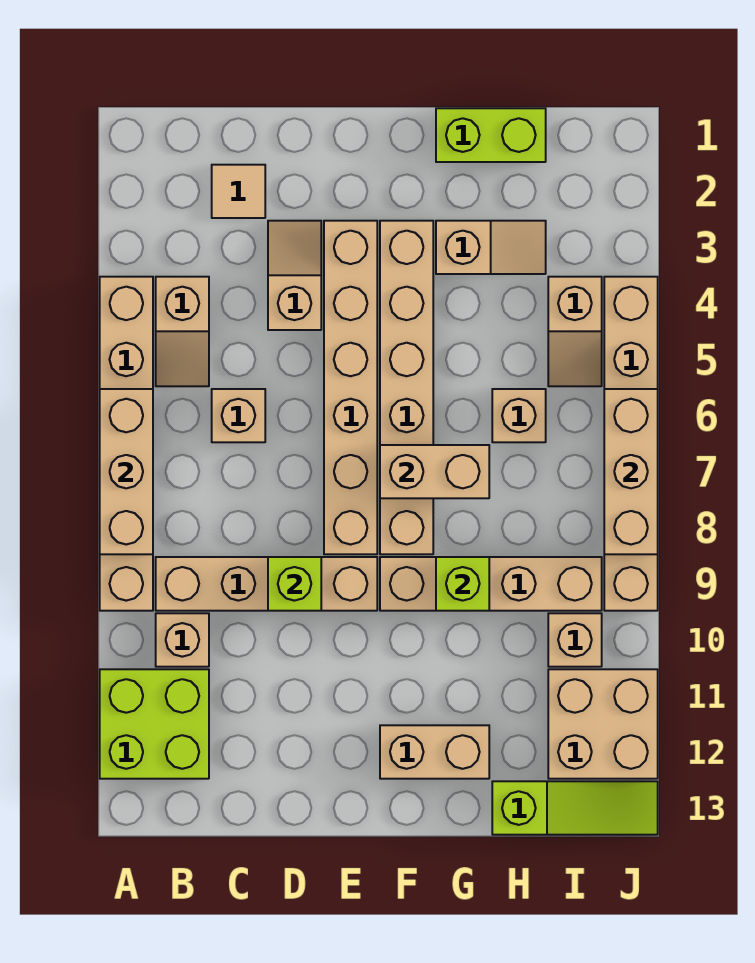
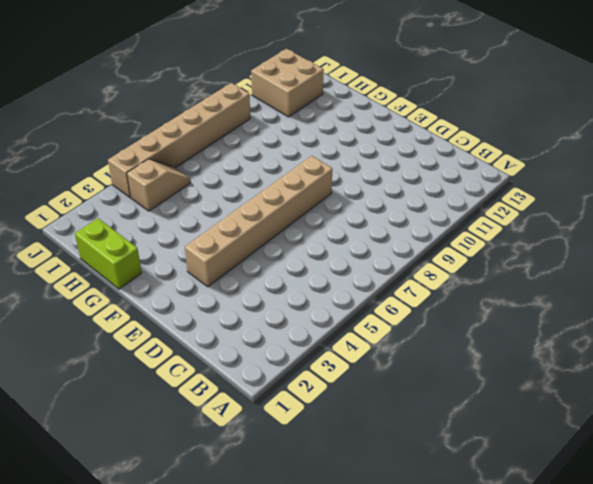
none -> tan brick A4:A9 level 1
none -> lime brick A11:B12 level 1
none -> tan slope B4:B5 level 1 top 4

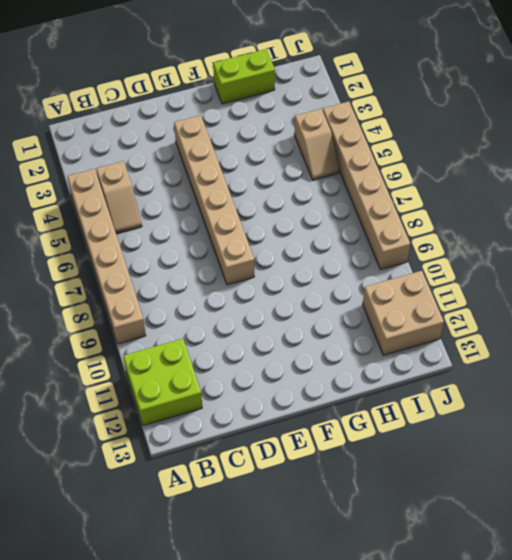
none -> tan brick B9:E9 level 1
none -> tan brick B10 level 1
none -> tan tile C2 level 1

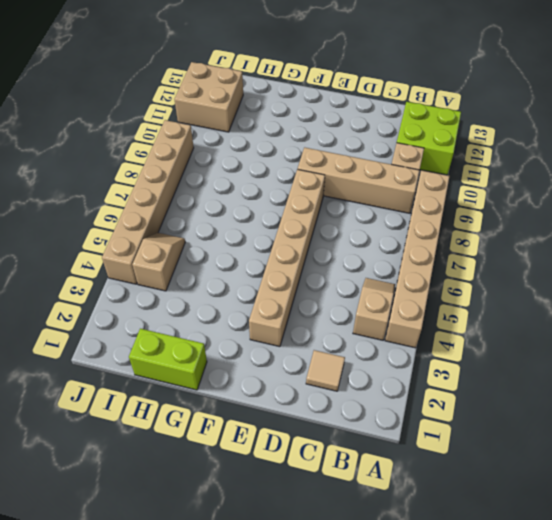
none -> tan brick C6 level 1
none -> tan slope D3:D4 level 1 top 4
none -> tan brick F3:F8 level 1

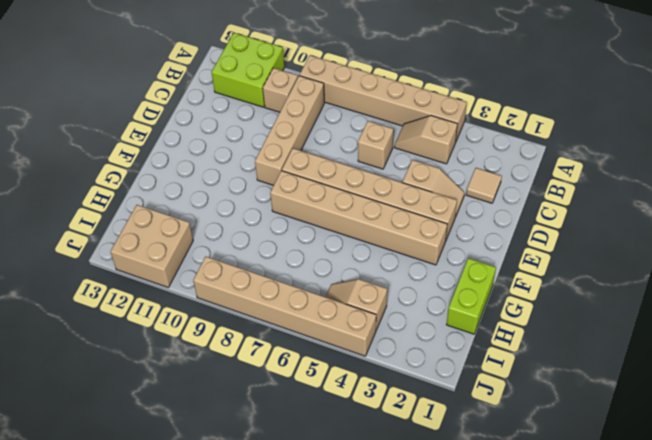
none -> tan brick F9:I9 level 1
none -> tan brick F12:G12 level 1
none -> tan slope G3:H3 level 1 top G

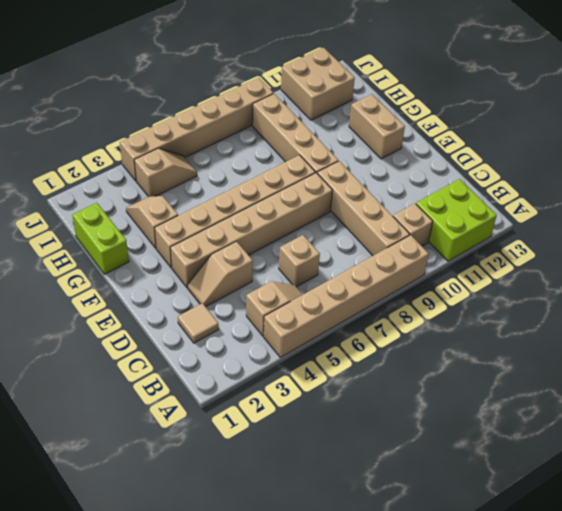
none -> tan brick H6 level 1
none -> lime slope H13:J13 level 1 top H
none -> tan brick I10 level 1

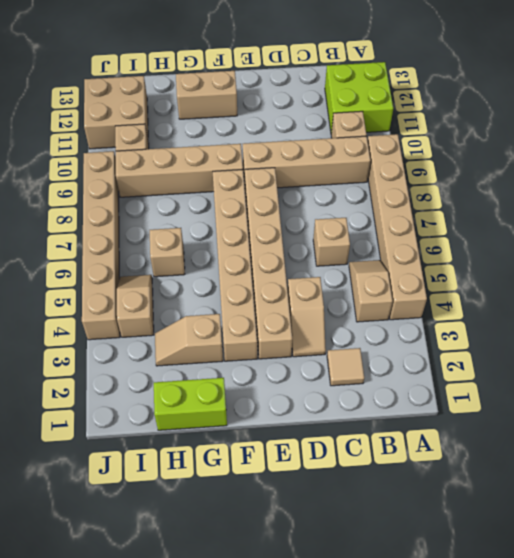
none -> lime slope H13:J13 level 1 top H
none -> tan brick A6:A8 level 2
none -> lime brick D9 level 2

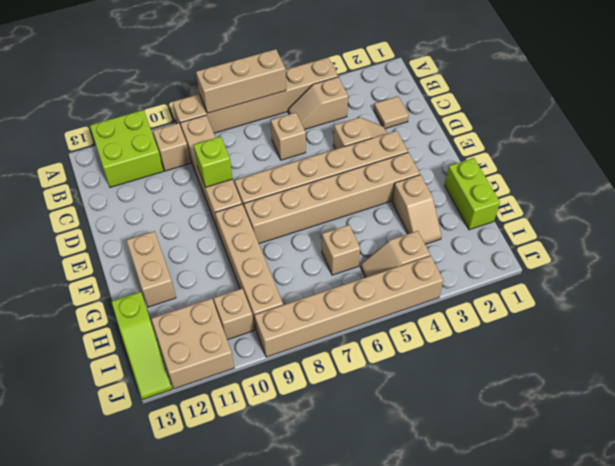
none -> tan brick F7:G7 level 2
none -> lime brick G9 level 2
none -> tan brick J6:J8 level 2

